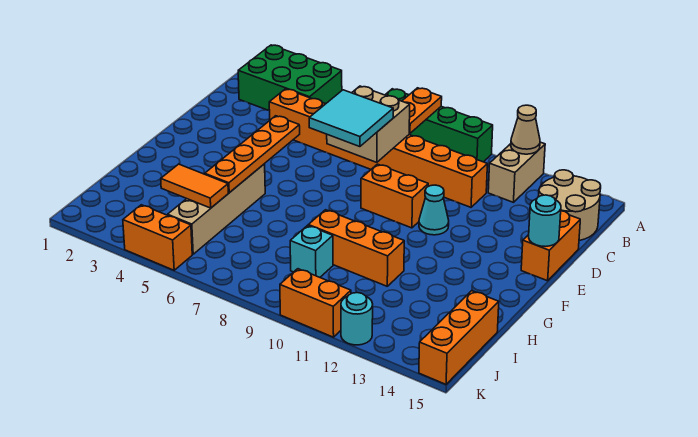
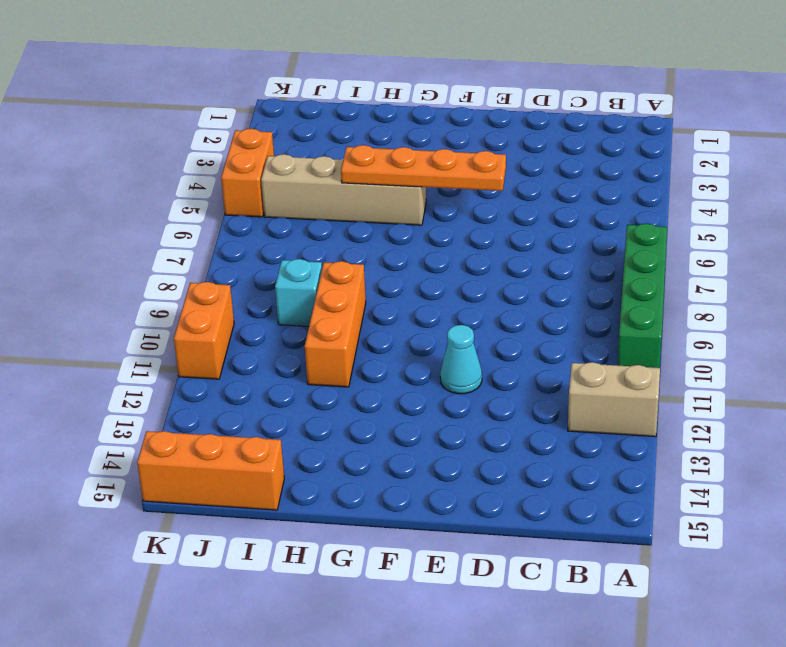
none -> green brick A2:B4 level 1
none -> tan round brick B14:C15 level 1
none -> orange brick C4:C11 level 1

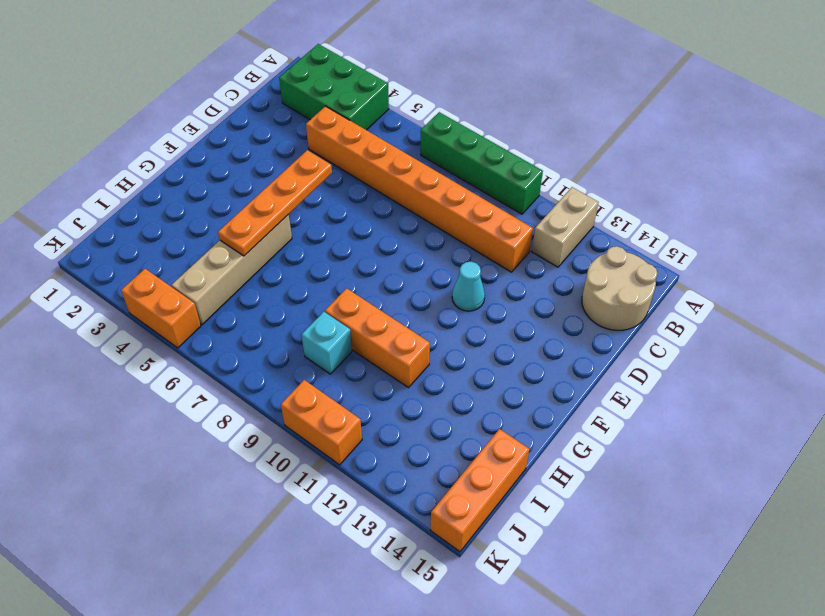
none -> orange brick D15:E15 level 1
none -> orange brick E9:E10 level 1
none -> cyan round brick K12 level 1

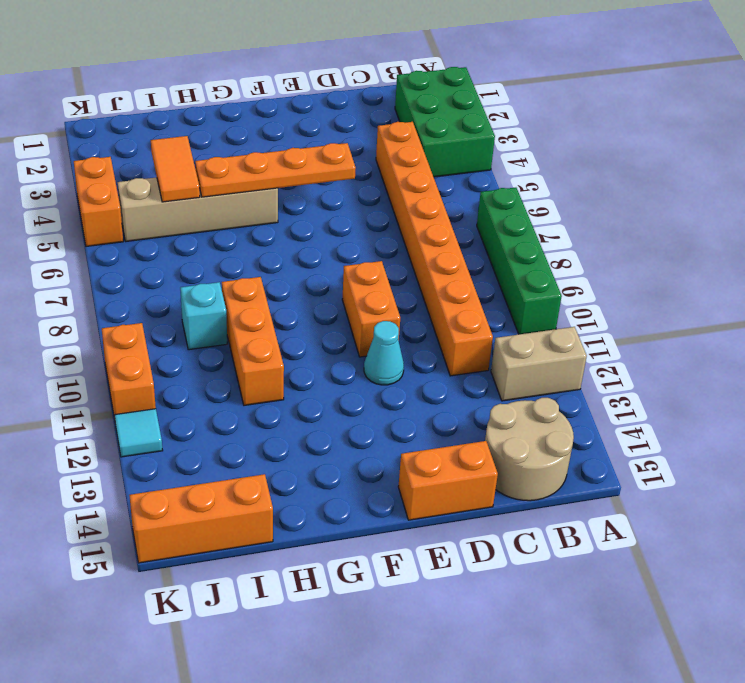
cyan tile K12 level 1 -> cyan round brick K12 level 1
none -> orange plate A8:B8 level 2
none -> tan cone A12 level 2
none -> tan brick C7:D8 level 2

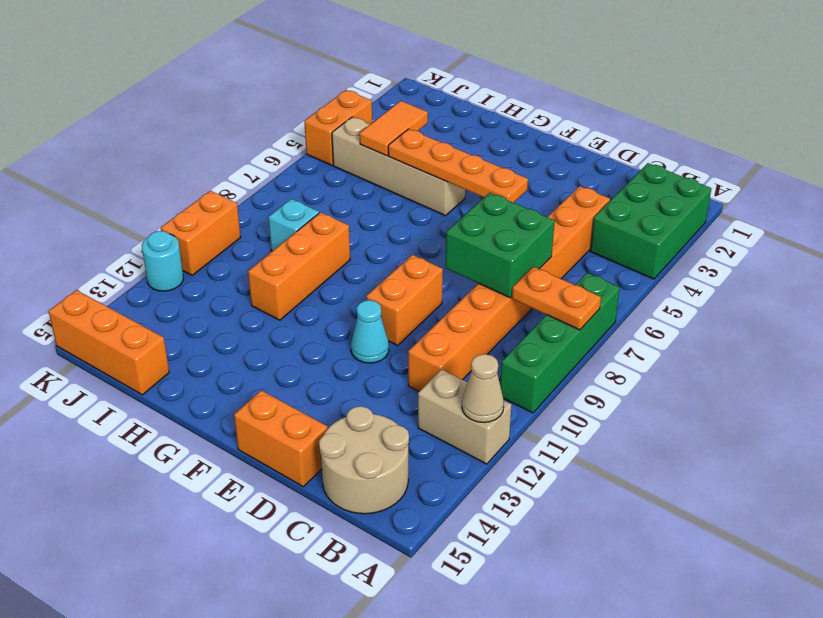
green brick C7:D8 level 2 -> tan brick C7:D8 level 2
none -> cyan round brick E15 level 2
none -> cyan tile D7:E8 level 3

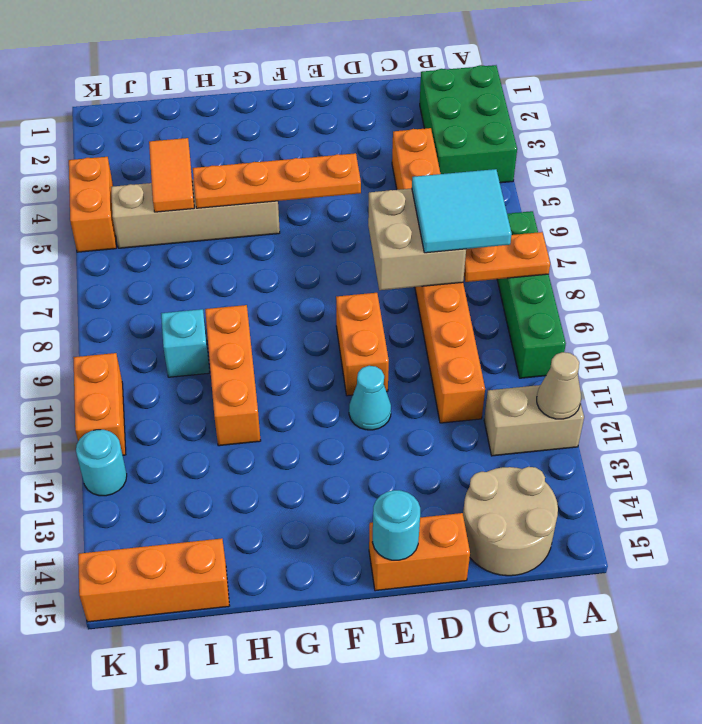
cyan tile B7:C8 level 3 -> cyan tile D7:E8 level 3

